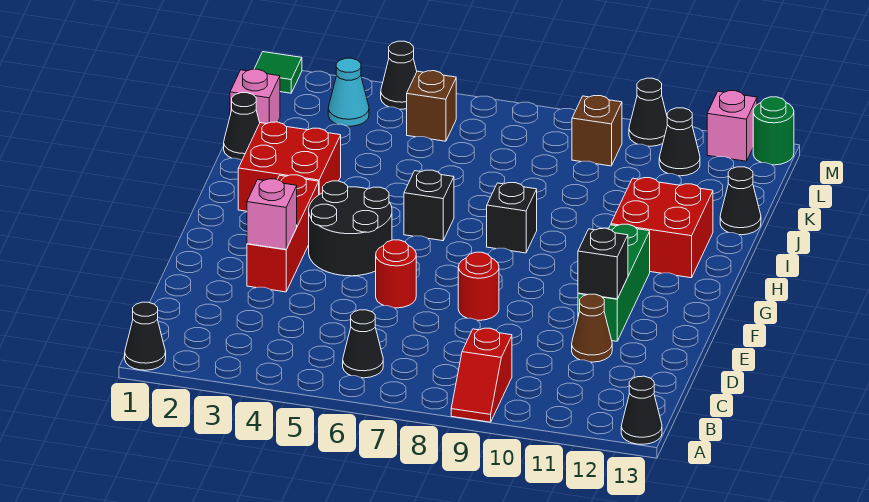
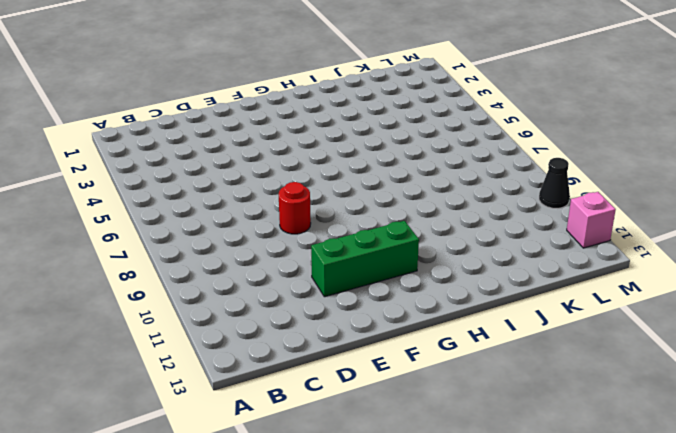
none -> black cone A1 level 1
none -> red slope A9:B9 level 1 top B
none -> black cone A13 level 1

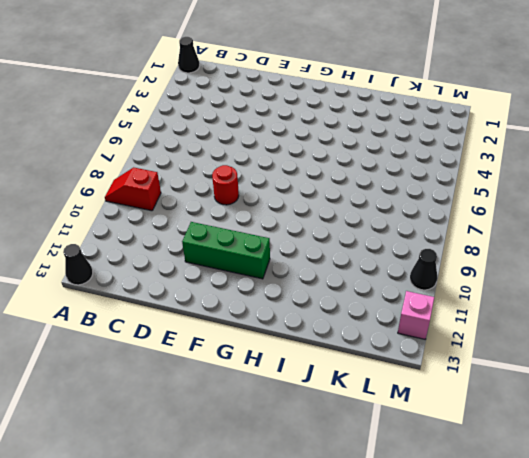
none -> black cone B6 level 1
none -> brown cone D11 level 1
none -> red brick E3:G3 level 1

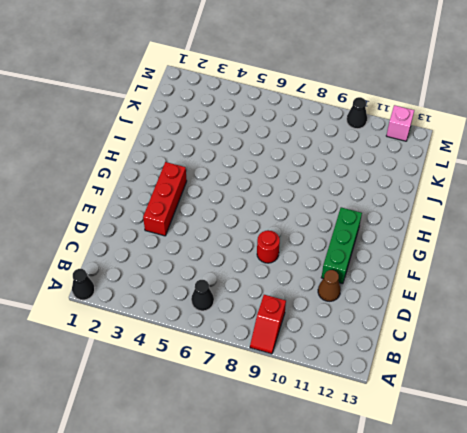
none -> black cone A13 level 1
none -> red round brick E6 level 1
none -> black round brick F4:G5 level 1

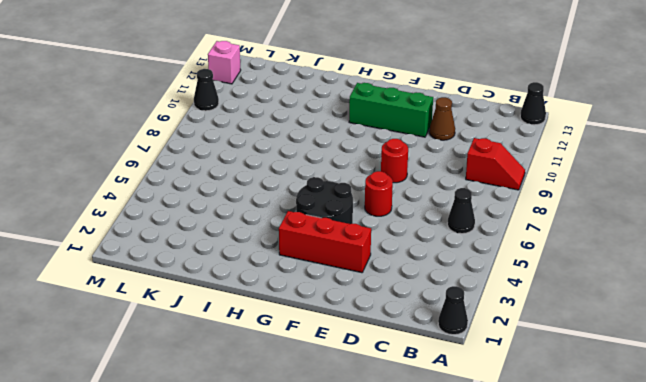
none -> red brick H2:I3 level 1
none -> black brick H6 level 1
none -> black brick H8 level 1

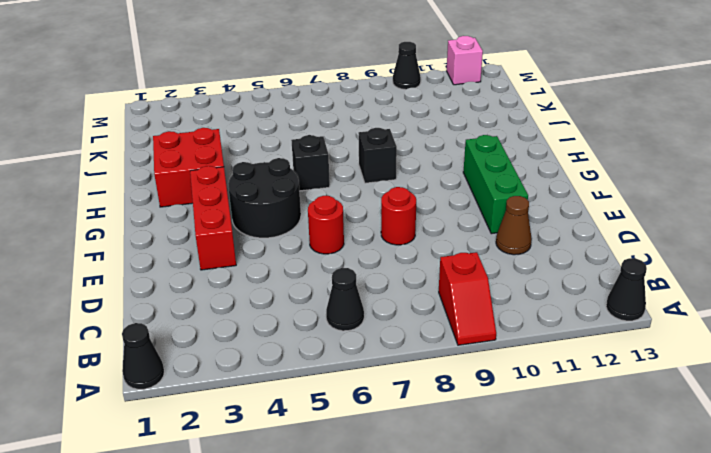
none -> red brick H11:I12 level 1
none -> black cone J1 level 1
none -> black cone J13 level 1

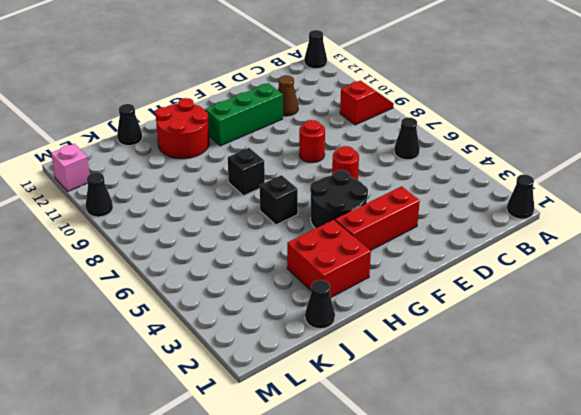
red round brick H11:I12 level 1 -> red brick H11:I12 level 1
none -> pink brick K1 level 1
none -> cyan cone L3 level 1
none -> brown brick L5 level 1

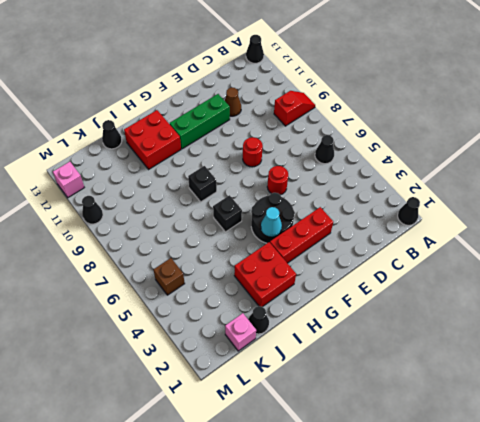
cyan cone G4 level 2 -> cyan cone L3 level 1
none -> brown brick L9 level 1
none -> black cone L11 level 1
none -> green tile M1 level 1

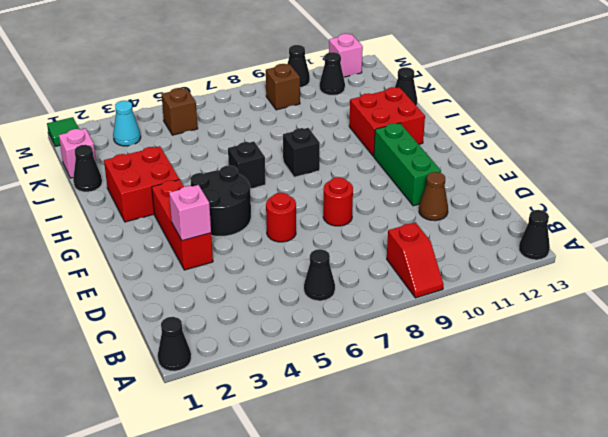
none -> black cone M4 level 1
none -> green round brick M13 level 1
none -> black brick E11 level 2

